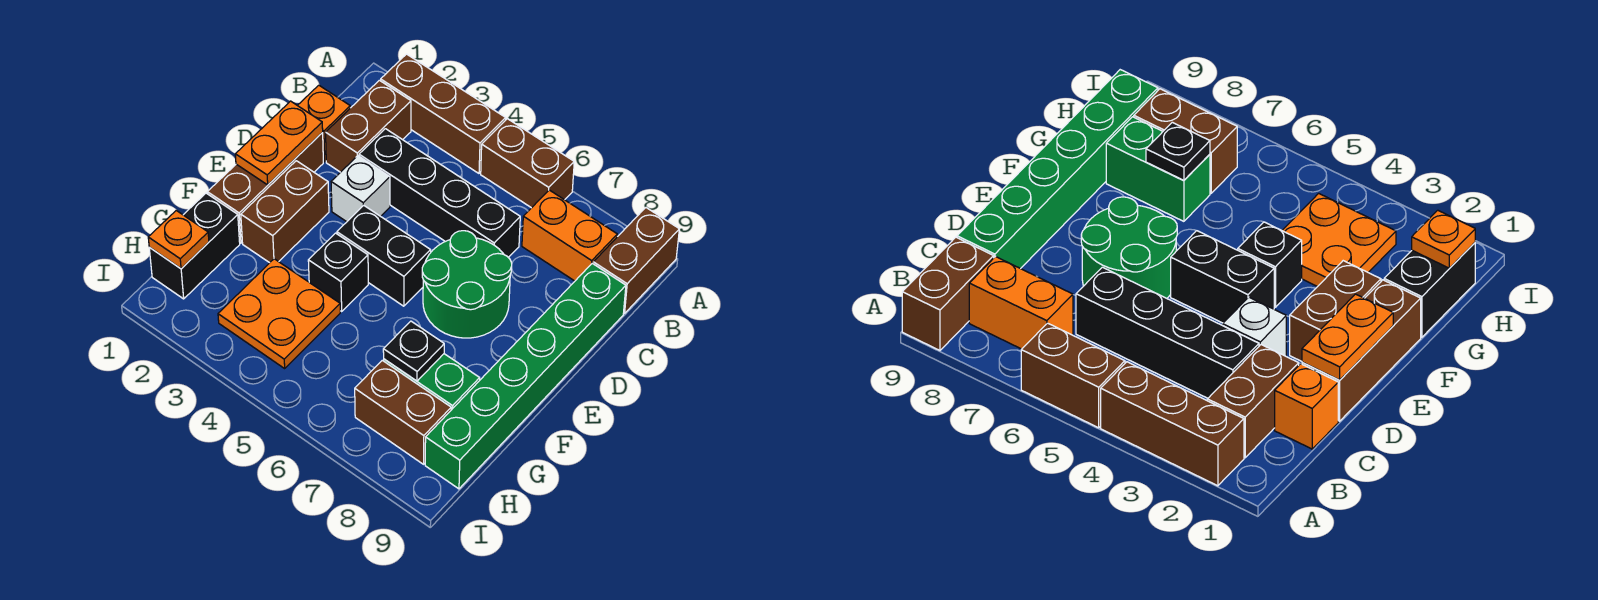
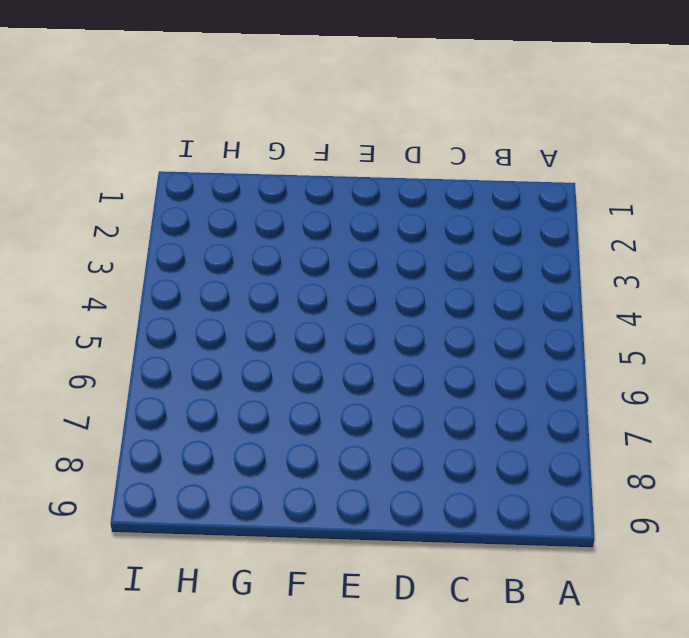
none -> brown brick A2:A4 level 1
none -> brown brick A5:A6 level 1
none -> brown brick A9:B9 level 1

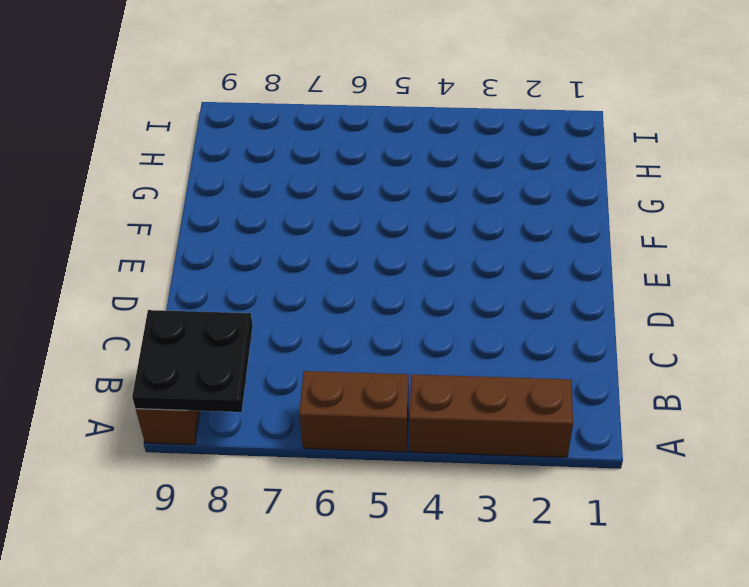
black plate A8:B9 level 2 -> none
none -> brown brick B2:C2 level 1
none -> orange brick B7:B8 level 1
none -> orange brick C1 level 1

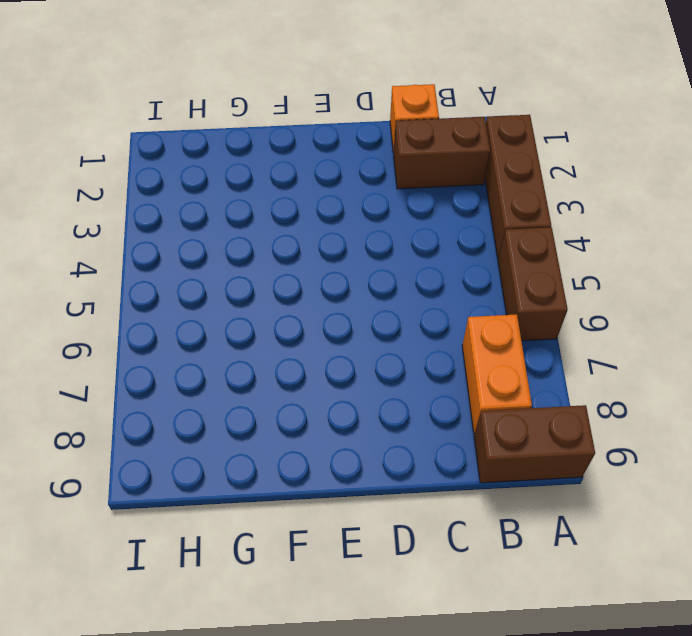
none -> black brick C3:C6 level 1
none -> green brick C9:H9 level 1
none -> brown brick D1:F1 level 1

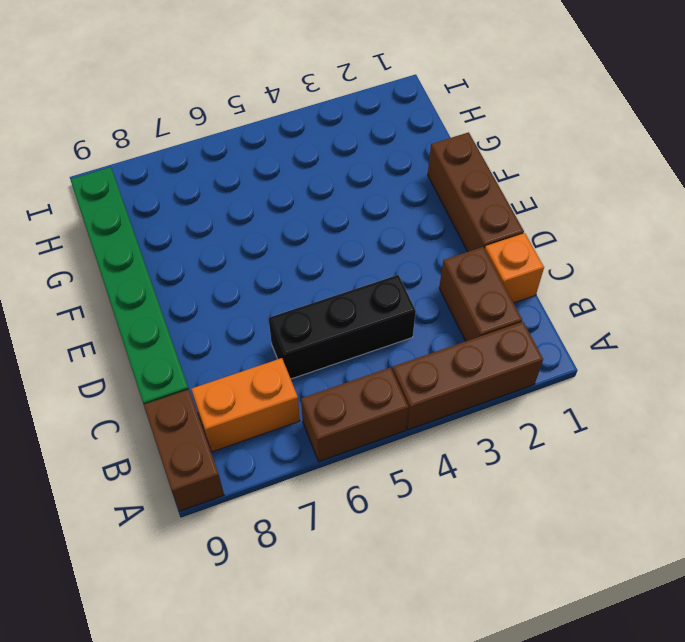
black brick C4:C6 level 1 -> black brick C3:C6 level 1
none -> white brick D3 level 1
none -> green round brick D6:E7 level 1
none -> brown brick E2:F2 level 1

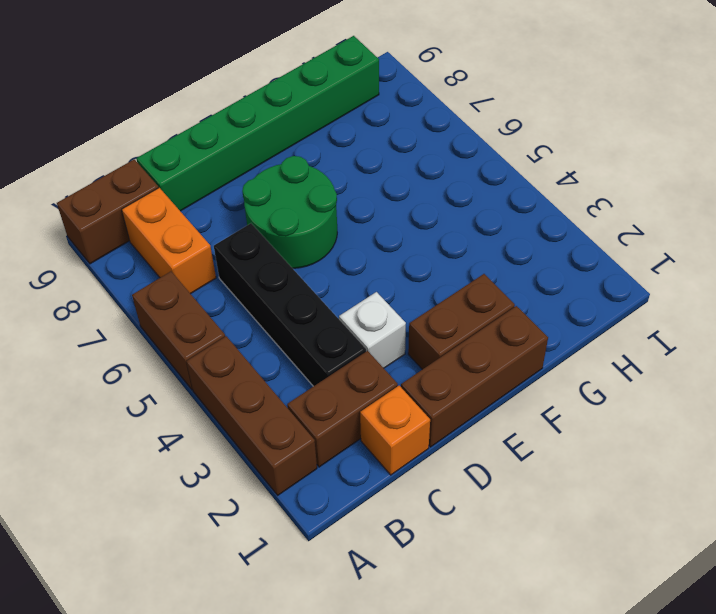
none -> black brick E4:E5 level 1
none -> black brick F4 level 1
none -> black brick G1:H1 level 1

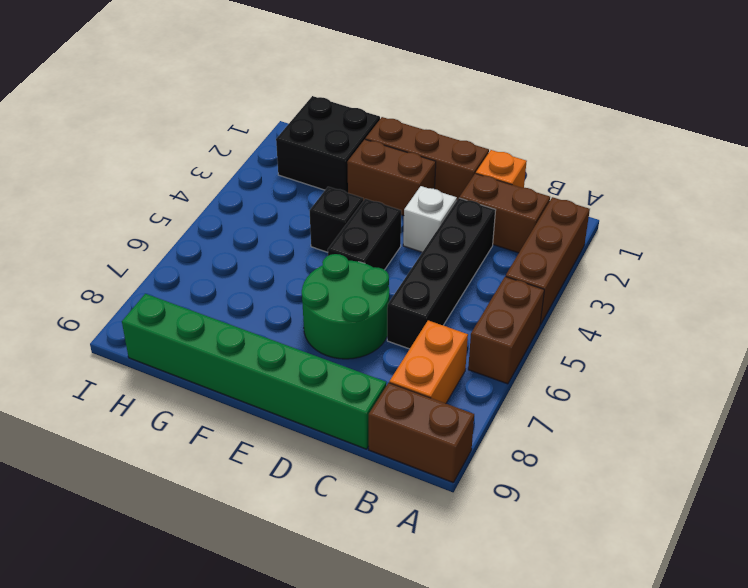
black brick G1:H2 level 1 -> black brick G1:H1 level 1
none -> orange plate G3:H4 level 1
none -> green brick G7:G8 level 1
none -> brown brick H7:H8 level 1

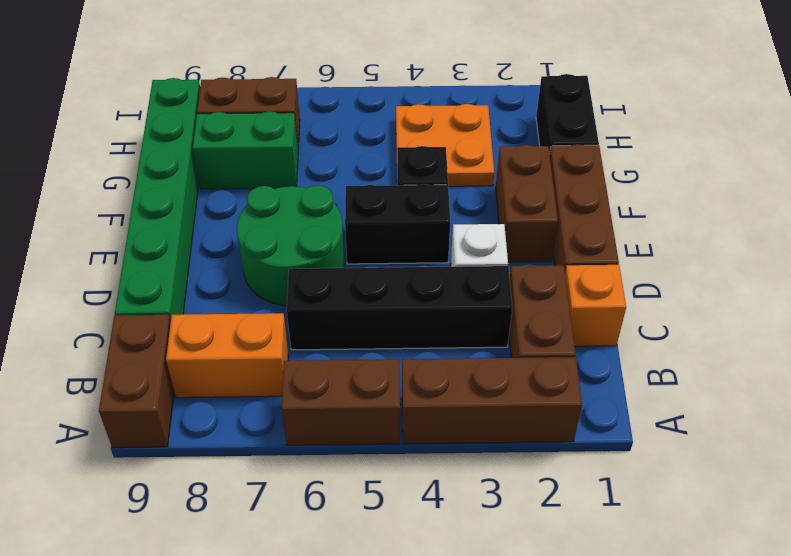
none -> orange plate D1:E1 level 2
none -> black plate G7 level 2
none -> orange plate H1 level 2

